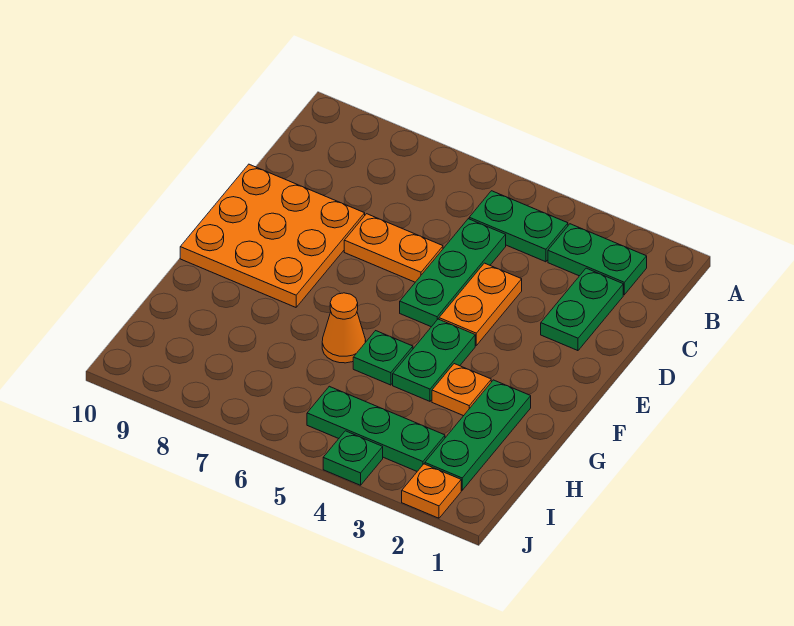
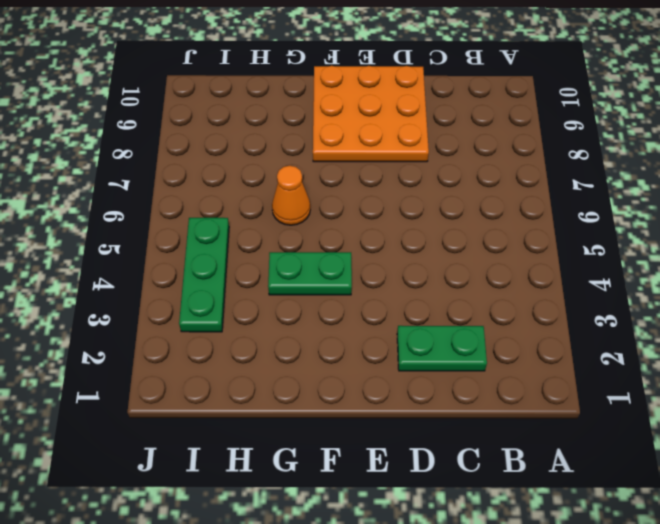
none -> green plate B2:B3 level 1
none -> green plate B4:B5 level 1
none -> green plate C5:E5 level 1

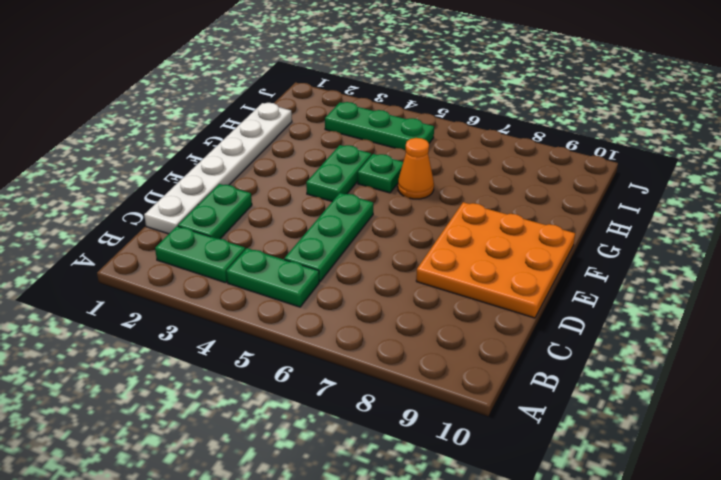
white plate C1:H1 level 1 -> none
none -> orange plate D4:E4 level 1
none -> orange plate D6:D7 level 1
none -> green plate G2:I2 level 1

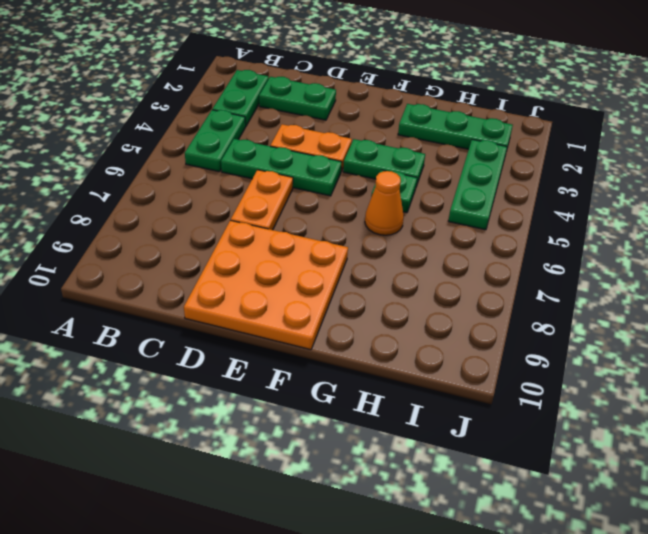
none -> orange plate G3 level 1
none -> orange plate J2 level 1
none -> green plate J4 level 1

